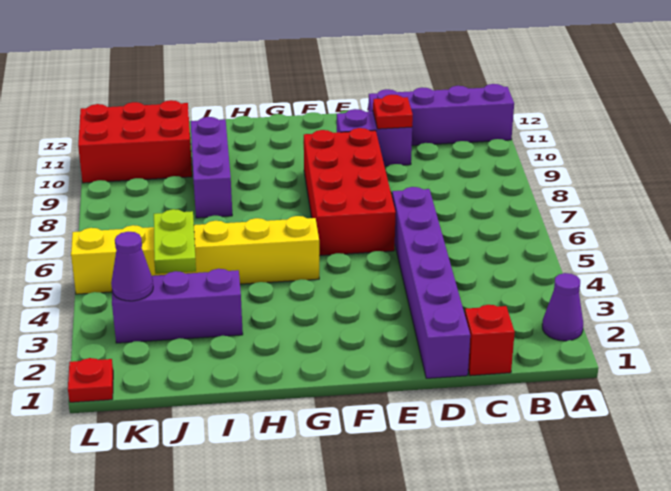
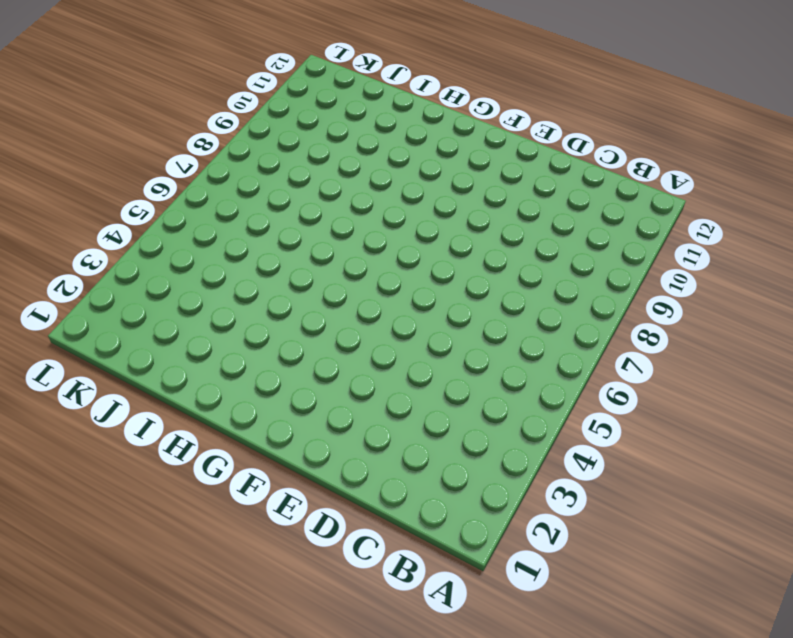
none -> purple cone A2 level 1
none -> purple brick A11:D11 level 1
none -> red brick C1 level 1

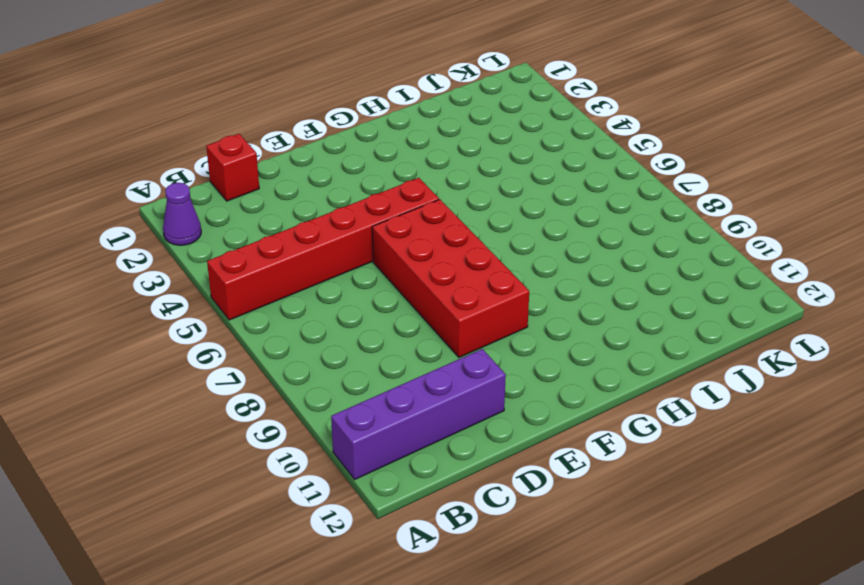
red brick A5:F5 level 1 -> purple brick D1:D6 level 1
none -> purple brick D10:E10 level 1
none -> yellow brick G5:L5 level 1
none -> purple brick I3:K3 level 1

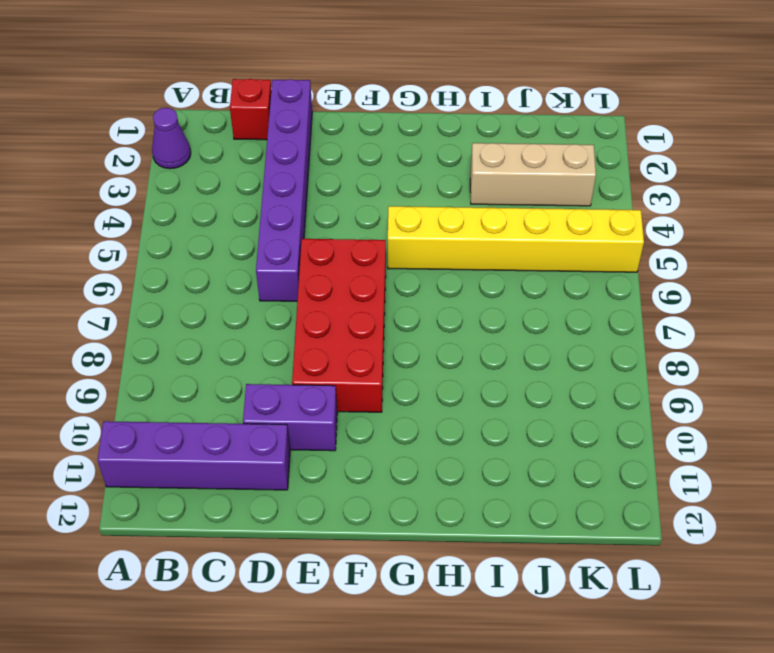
tan brick I3:K3 level 1 -> purple brick I3:K3 level 1
none -> purple brick I8:I10 level 1
none -> red brick J10:L11 level 1
none -> red plate L1 level 1

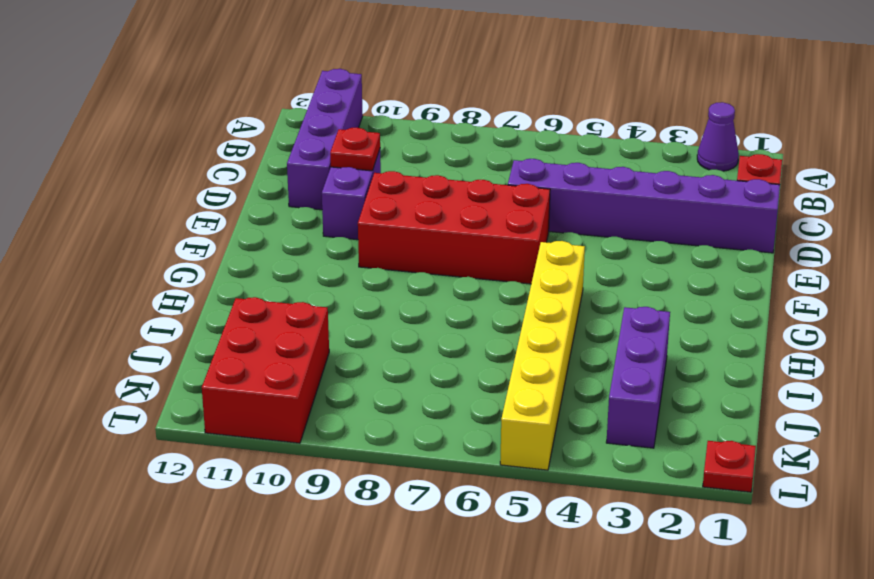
none -> purple brick I8:I10 level 1
none -> lime plate J4:J5 level 2
none -> purple cone K3 level 2

